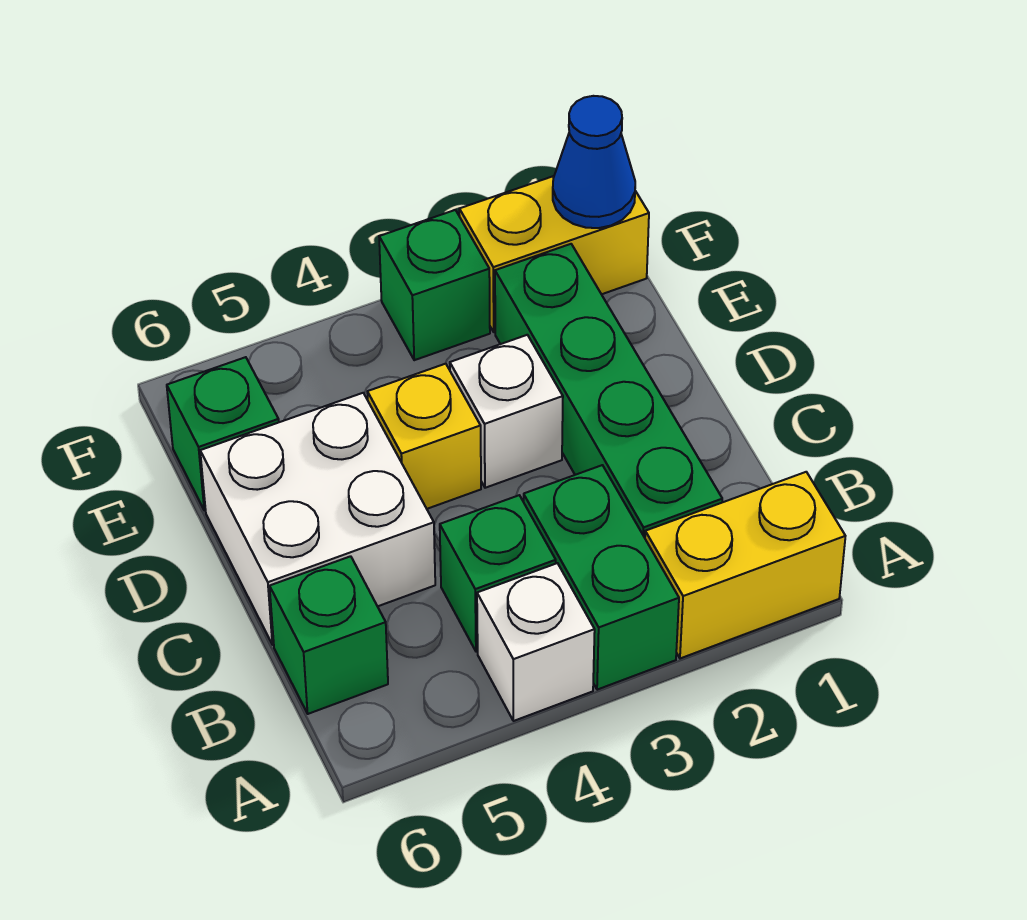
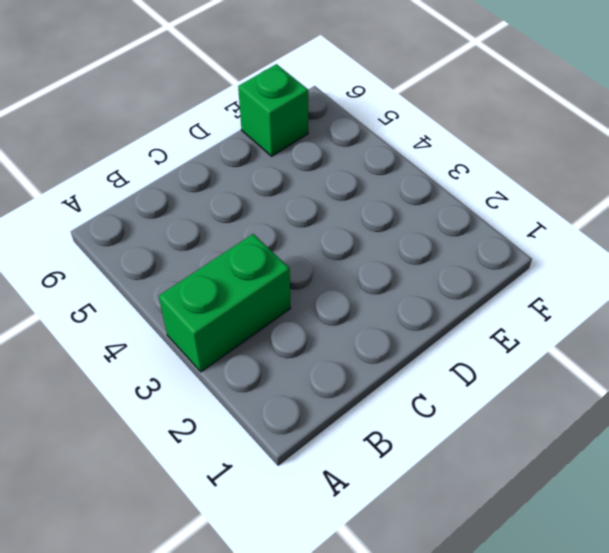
none -> yellow brick A1:A2 level 1
none -> white brick A4 level 1
none -> green brick B2:E2 level 1

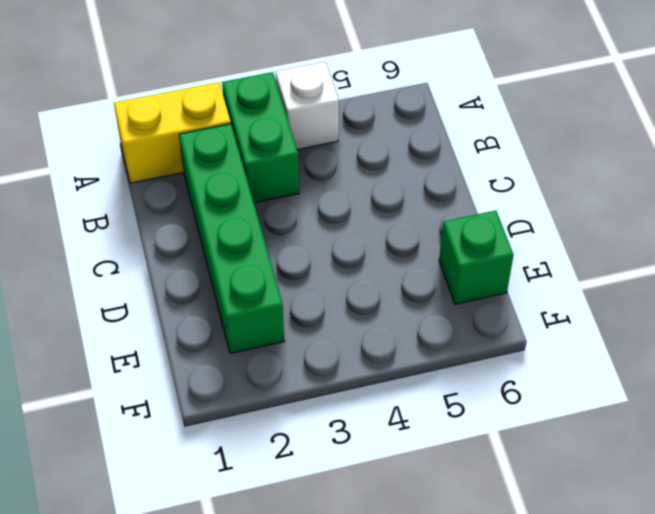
none -> green brick B4 level 1
none -> green brick B6 level 1
none -> white brick C5:D6 level 1

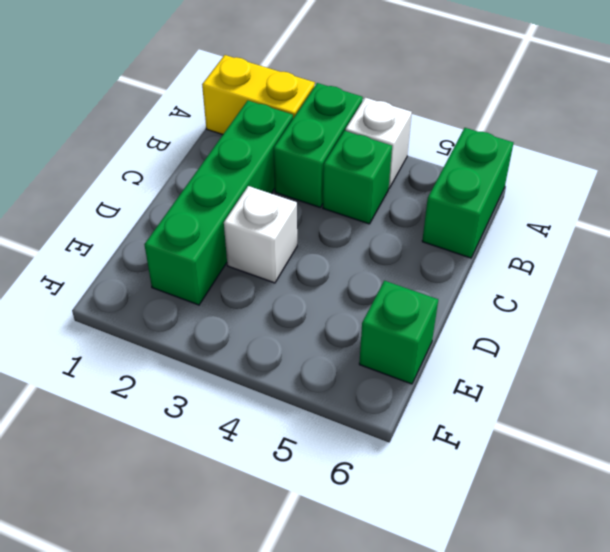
green brick A6:B6 level 1 -> green brick B6 level 1
none -> white brick C5:D6 level 1
none -> yellow brick D4 level 1
none -> yellow brick F1:F2 level 1

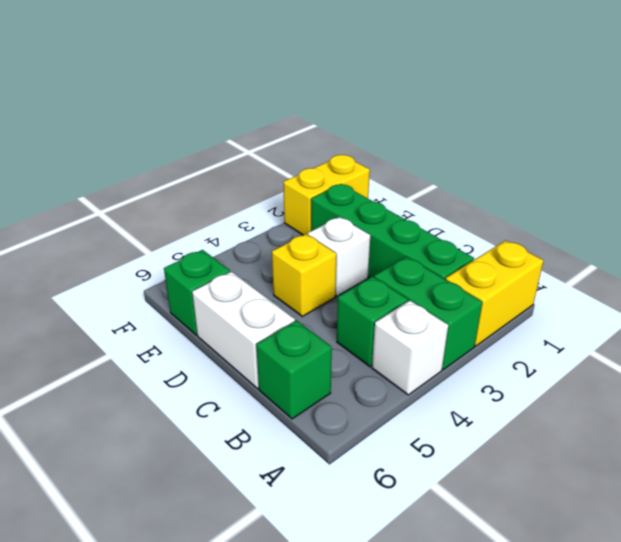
white brick C6:D6 level 1 -> white brick C5:D6 level 1
none -> green brick F3 level 1
none -> blue cone F1 level 2

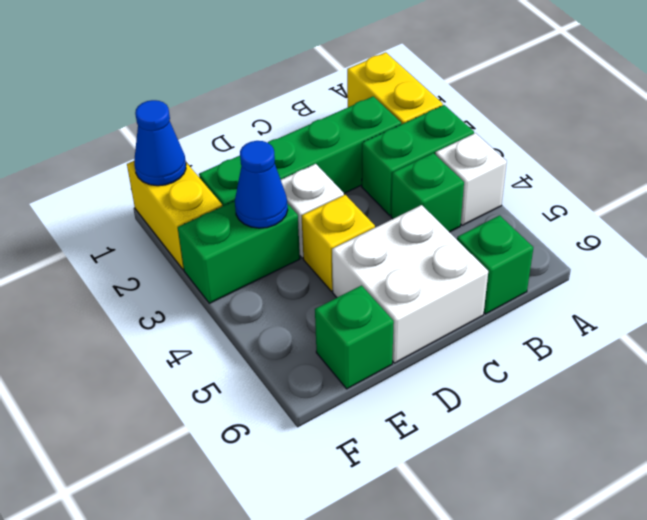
green brick E3:F3 level 1 -> green brick F3 level 1
blue cone E3 level 2 -> none

